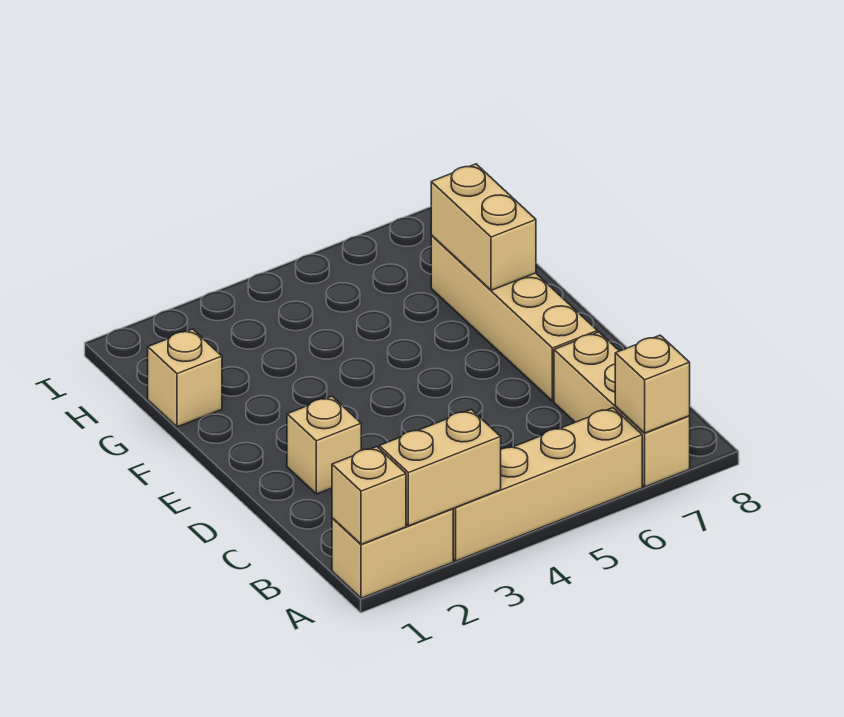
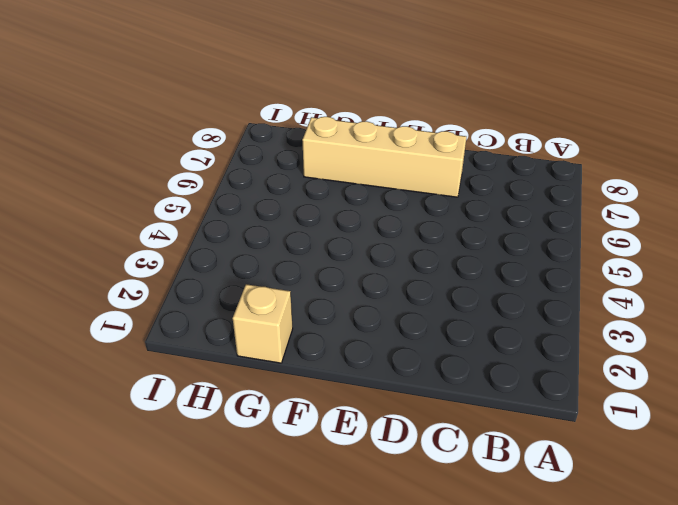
none -> tan brick A1:A2 level 1
none -> tan brick A3:A6 level 1

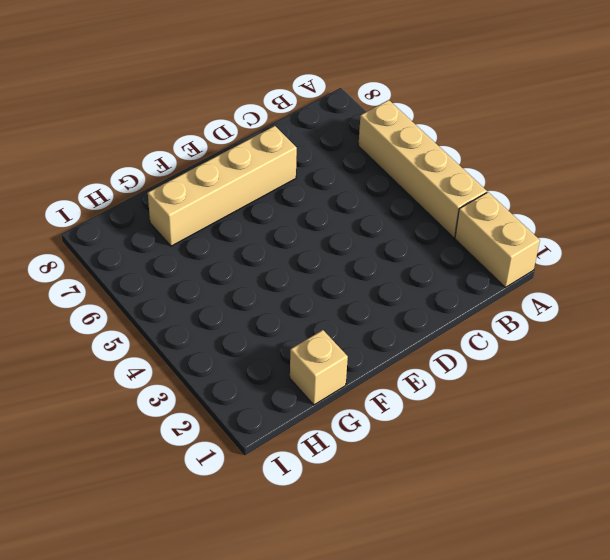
none -> tan brick A7:C7 level 1
none -> tan brick D2 level 1

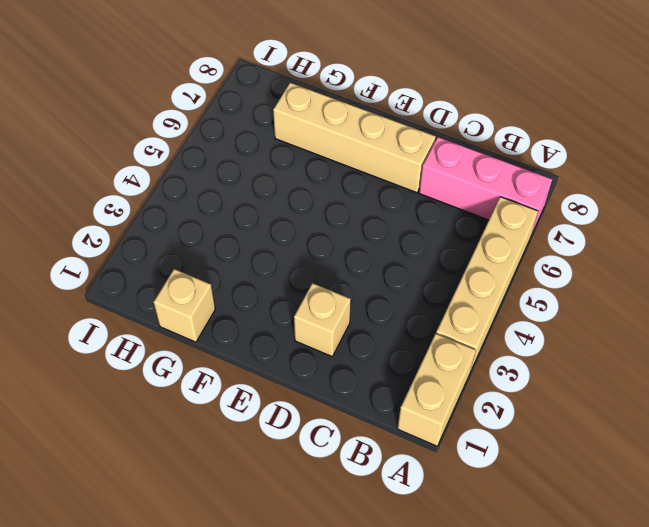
pink brick A7:C7 level 1 -> tan brick A7:C7 level 1
none -> tan brick A1 level 2
none -> tan brick A2:A3 level 2

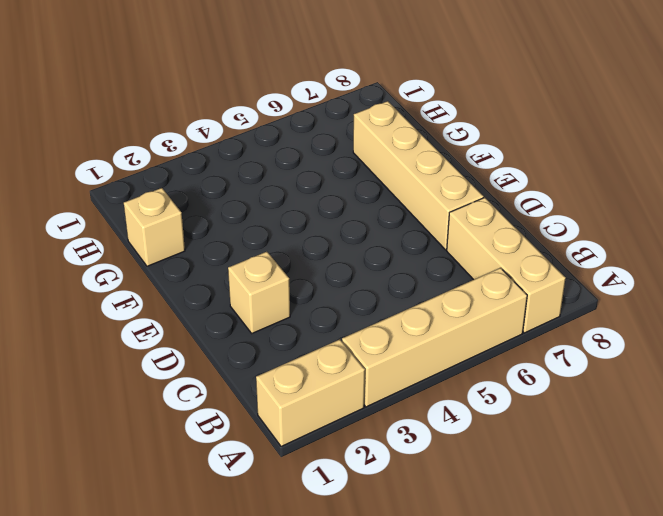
none -> tan brick A1 level 2
none -> tan brick A2:A3 level 2

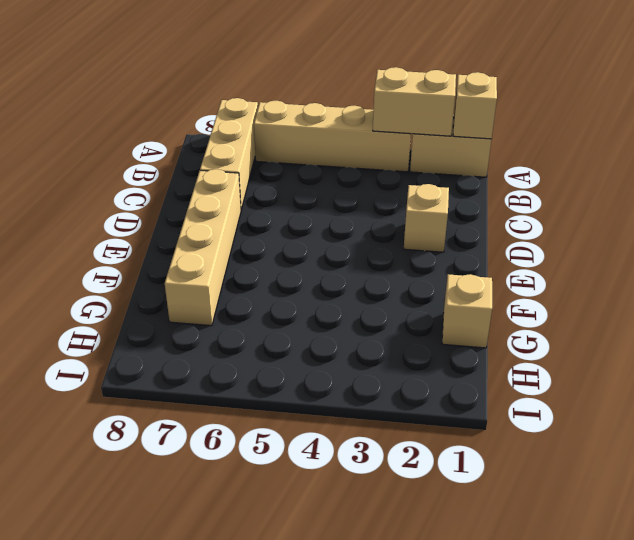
none -> tan brick A7 level 2
none -> tan brick F7:G7 level 2

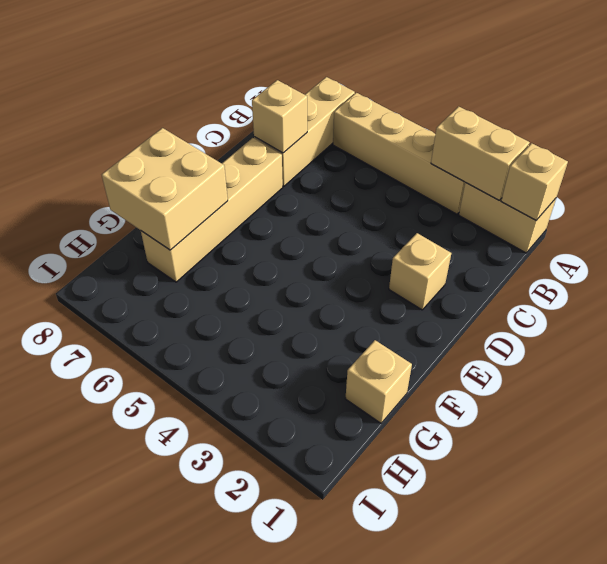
tan brick C7 level 2 -> tan brick A7 level 2
tan brick F7:G8 level 2 -> tan brick F7:G7 level 2

